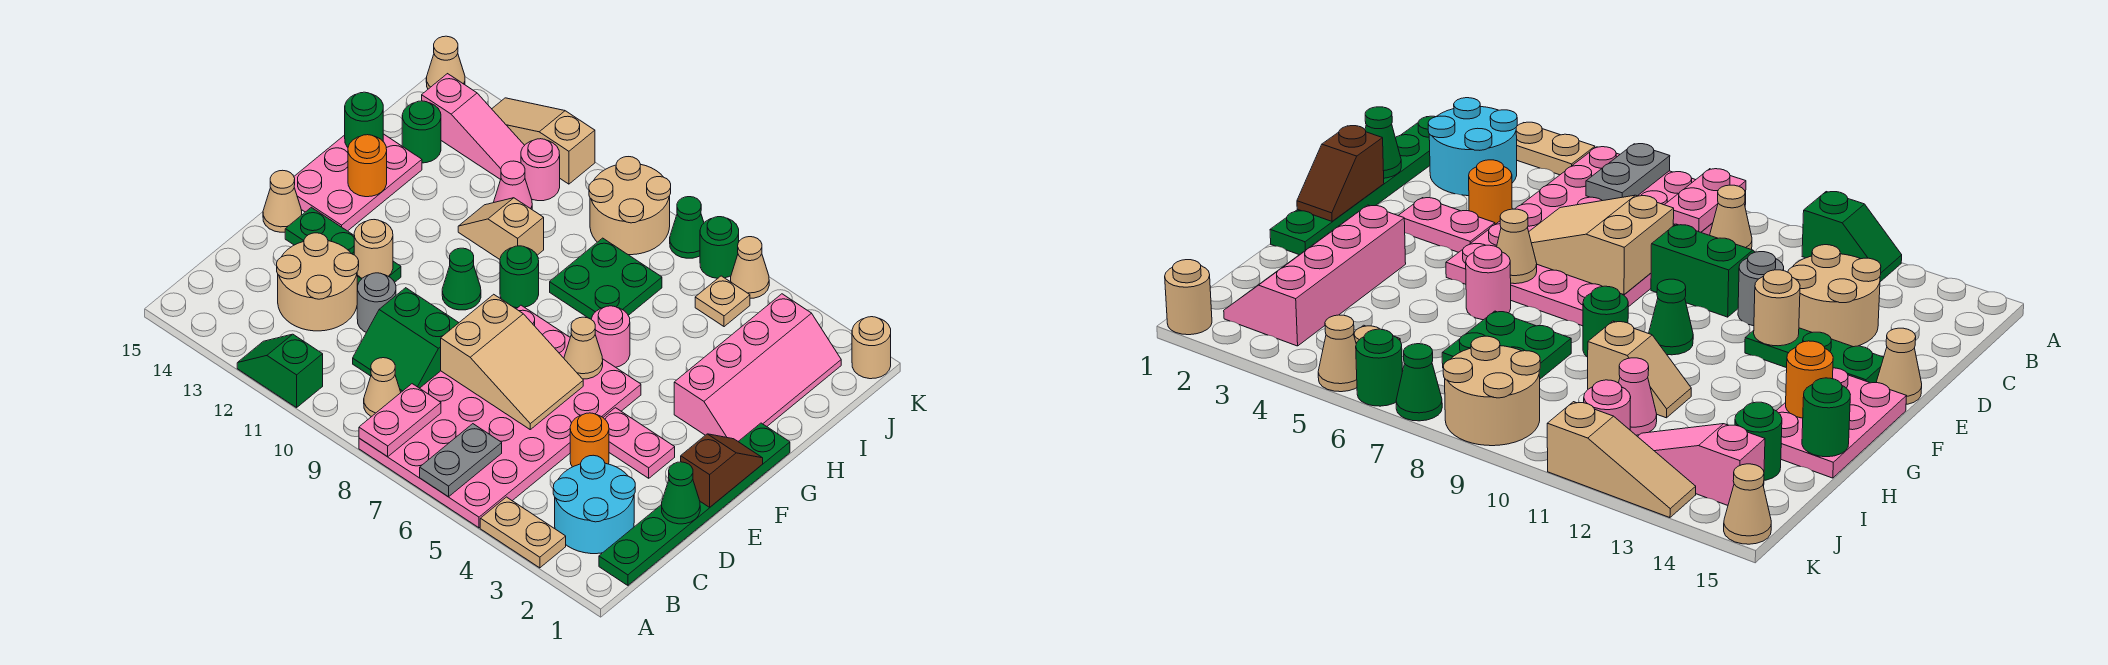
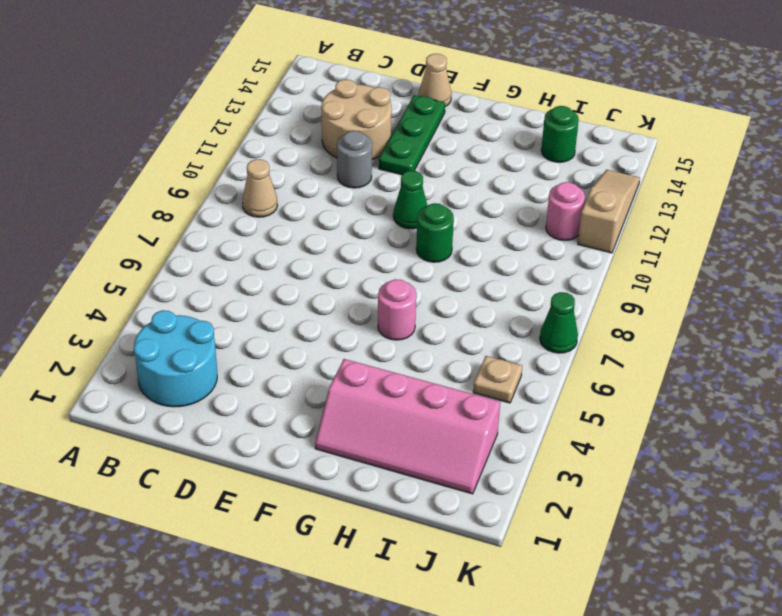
none -> tan plate A3:A4 level 1
none -> pink plate A5:F8 level 1
none -> green slope A11:A12 level 1 top 11
none -> green plate B1:G1 level 1

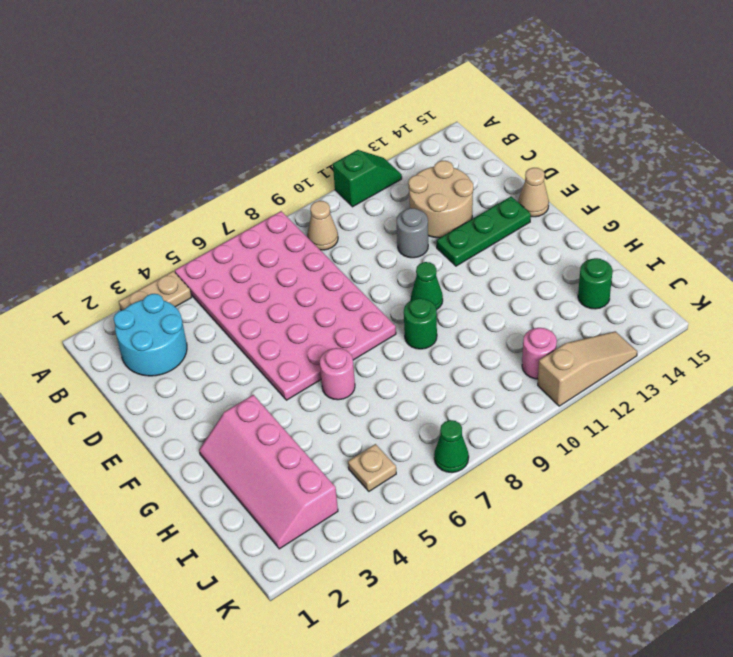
none -> green plate B1:G1 level 1
none -> green slope C9:D10 level 1 top D
none -> orange round brick D4 level 1
none -> pink plate E3:E4 level 1

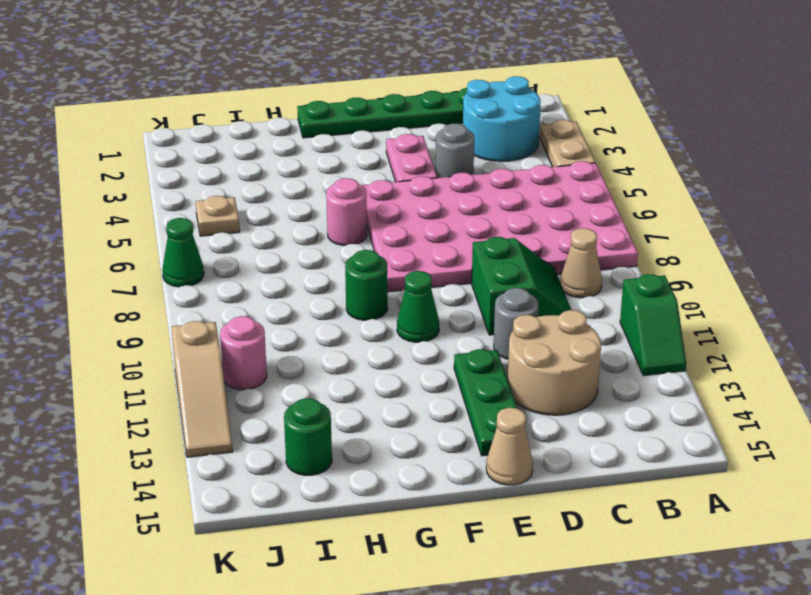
grey round brick D4 level 1 -> orange round brick D4 level 1
none -> pink plate F14:H15 level 1
none -> pink slope G2:J3 level 1 top 3
none -> green plate H7:I8 level 1
none -> tan slope H10:H11 level 1 top 10

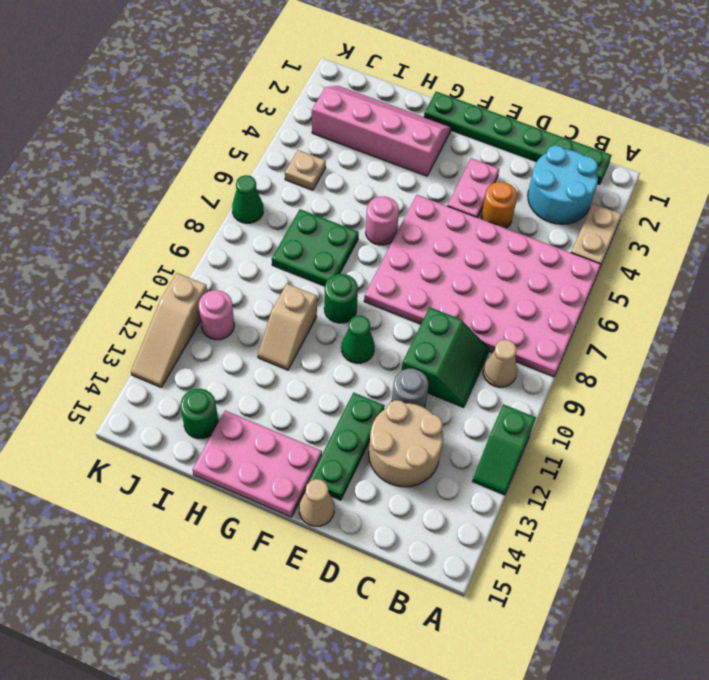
none -> pink cone I11 level 1
none -> tan round brick J8:K9 level 1
none -> pink slope J12:J14 level 1 top 14
none -> tan round brick K1 level 1

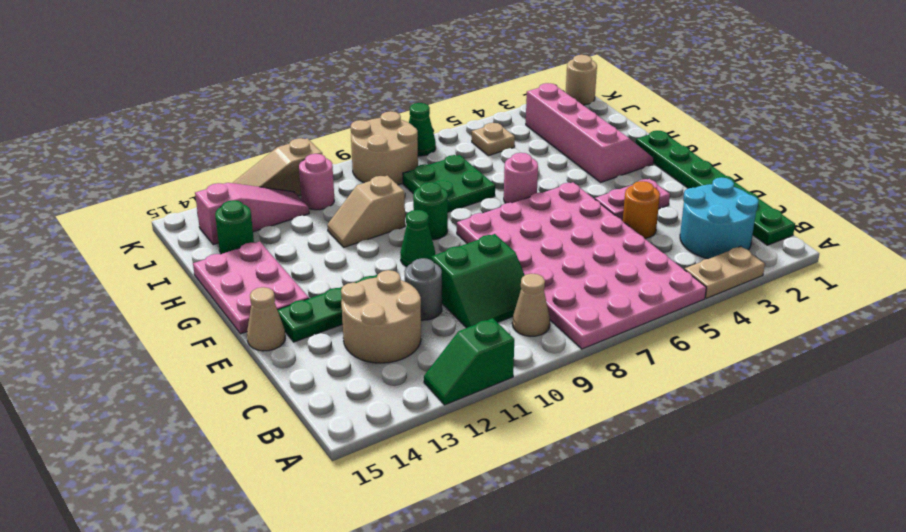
none -> pink cone I11 level 1
none -> tan cone K5 level 1
none -> green round brick K6 level 1
none -> tan cone K15 level 1

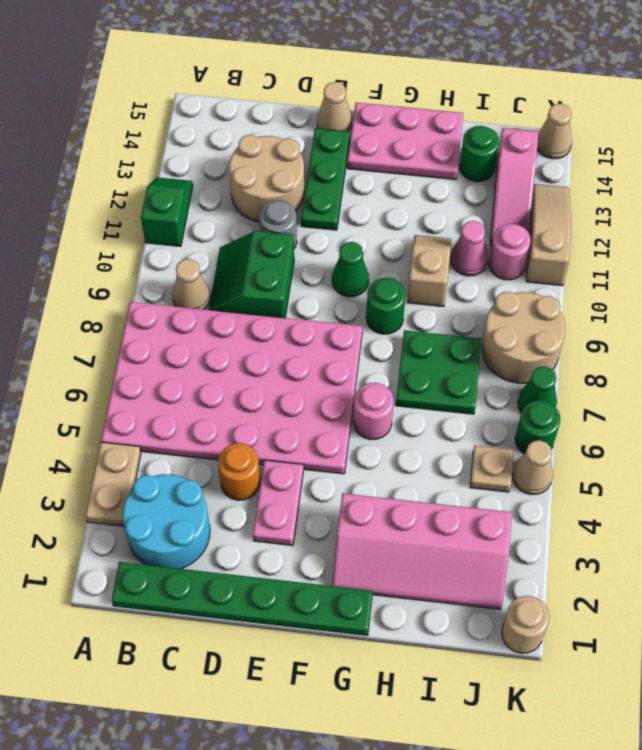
none -> grey plate A6:B6 level 2
none -> pink plate A8:B8 level 2
none -> green cone D1 level 2
none -> tan slope D6:E8 level 2 top 8

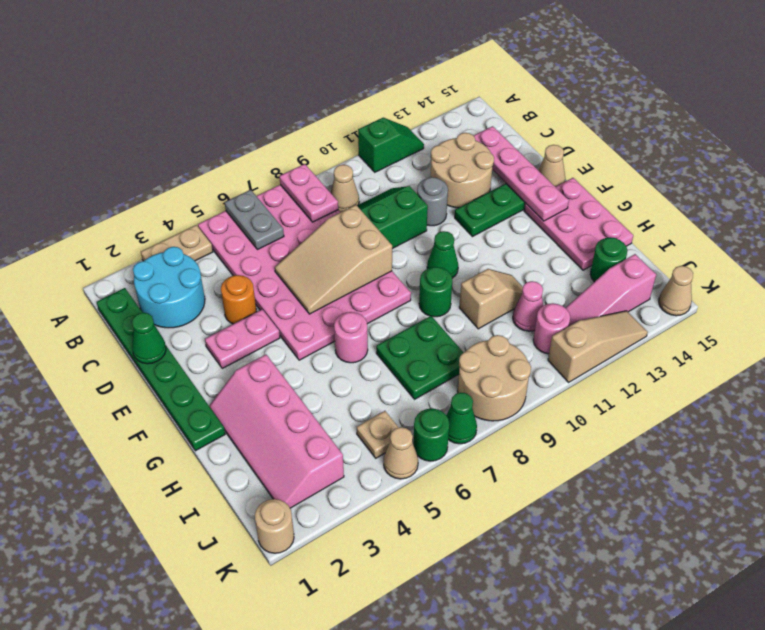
pink plate C14:F14 level 2 -> none
none -> brown slope E1:F1 level 2 top E
none -> tan round brick E12 level 2
none -> tan cone F6 level 2
none -> orange round brick G14 level 2

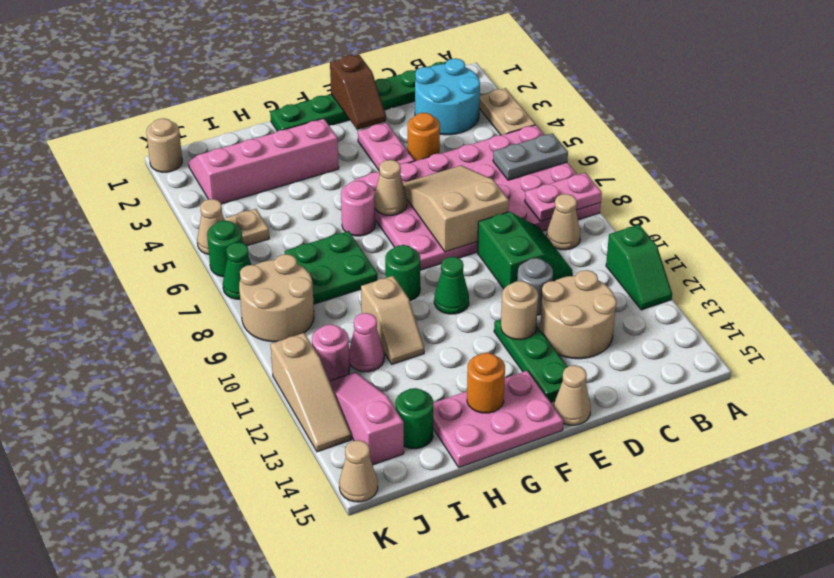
brown slope E1:E2 level 2 top 1 -> brown slope E1:F1 level 2 top E
none -> green cone D1 level 2
none -> green round brick H15 level 2

